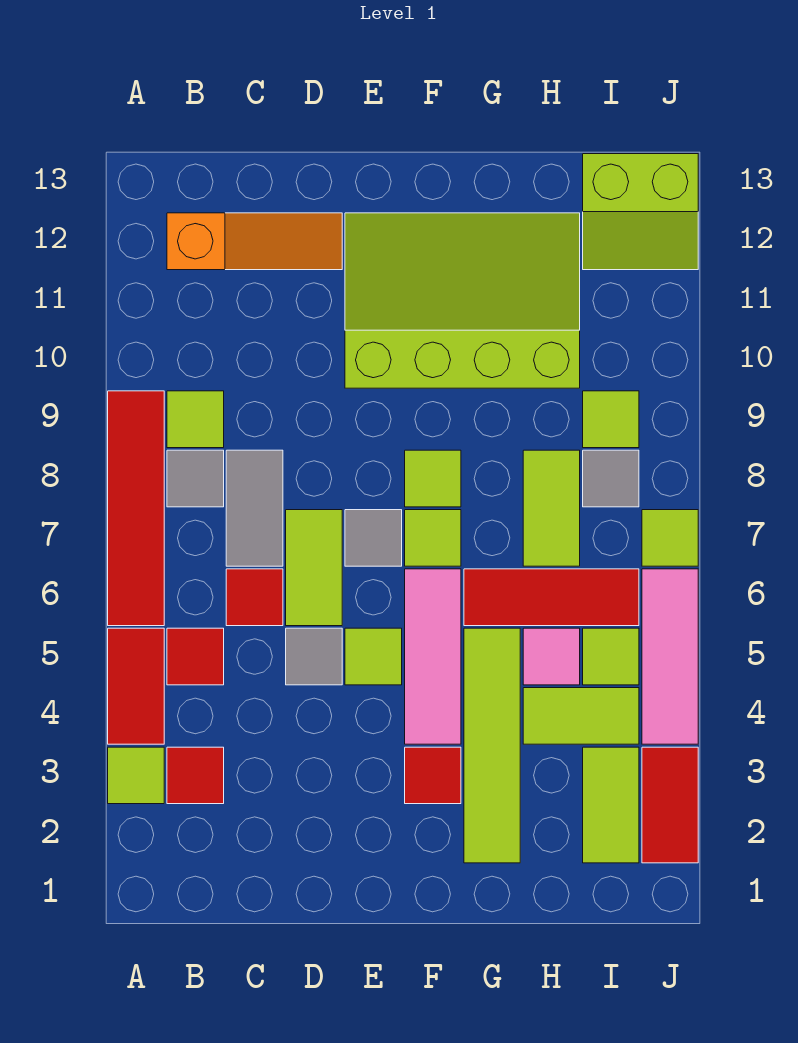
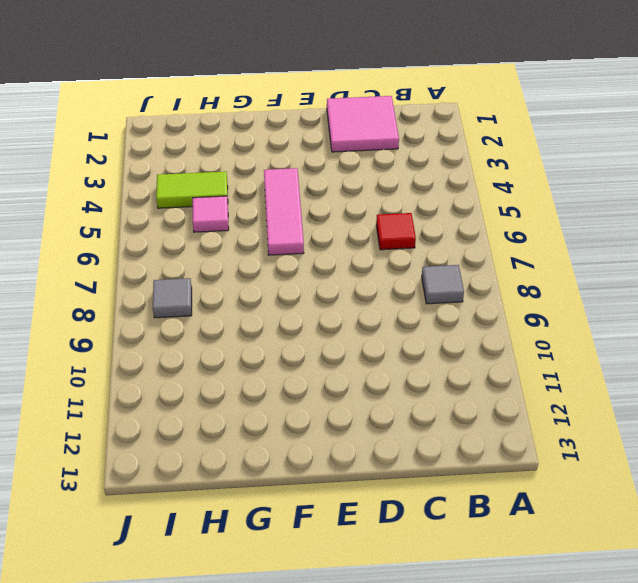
pink tile C1:D2 level 1 -> none
none -> lime tile A3 level 1
none -> red tile A4:A5 level 1
none -> red tile A6:A9 level 1
none -> red tile B3 level 1

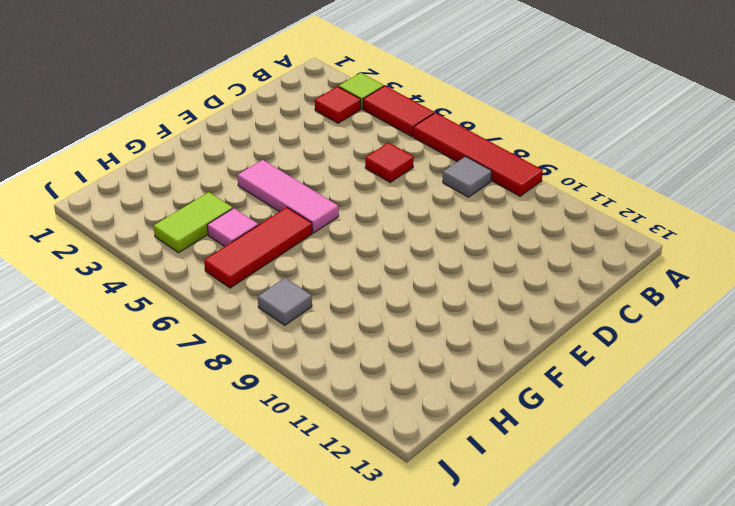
none -> red tile B5 level 1
none -> lime tile B9 level 1
none -> orange slope B12:D12 level 1 top B
none -> grey tile C7:C8 level 1

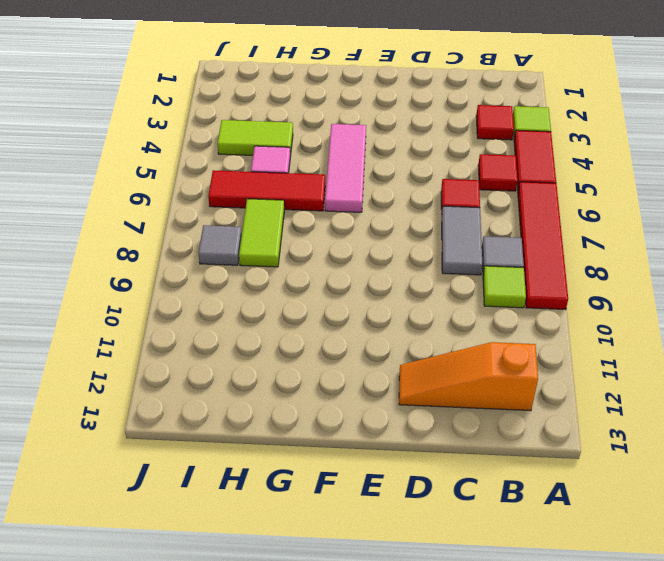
none -> grey tile D5 level 1
none -> lime tile D6:D7 level 1
none -> lime tile E5 level 1
none -> grey tile E7 level 1

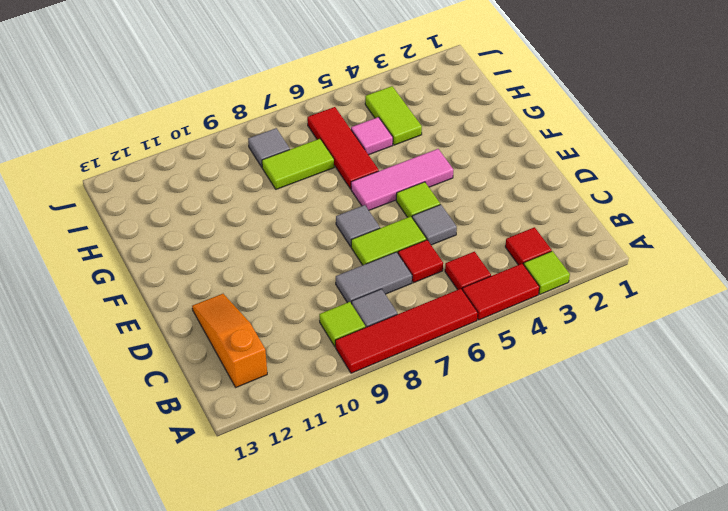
none -> lime slope E10:H12 level 1 top 10
none -> red tile F3 level 1
none -> lime tile F7 level 1
none -> lime tile F8 level 1

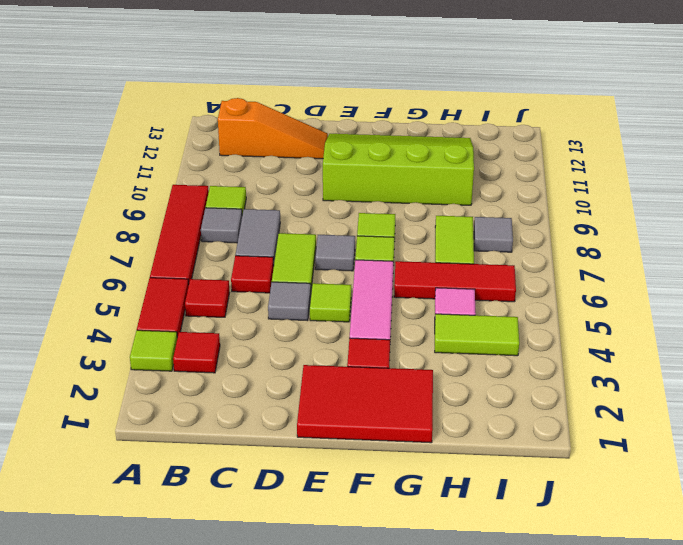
red tile E1:G2 level 1 -> lime tile G2:G5 level 1
none -> lime tile I2:I3 level 1
none -> lime tile I5 level 1
none -> lime tile I9 level 1
none -> lime slope I12:J13 level 1 top 13

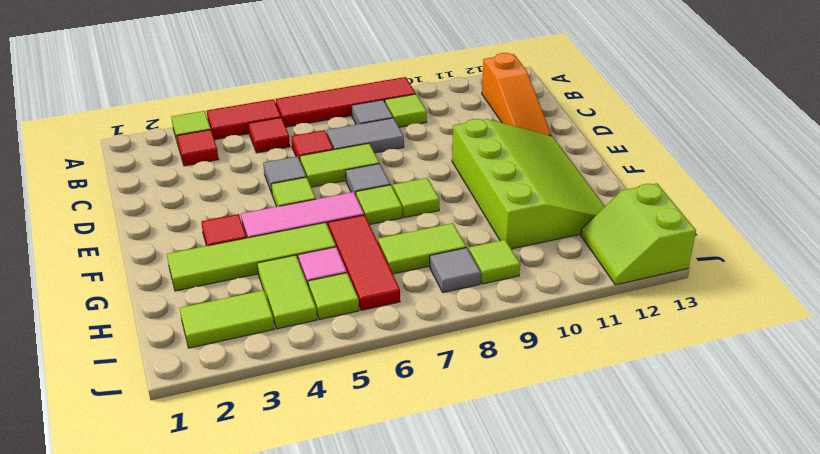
none -> red tile J2:J3 level 1
none -> pink tile J4:J6 level 1
none -> lime tile J7 level 1

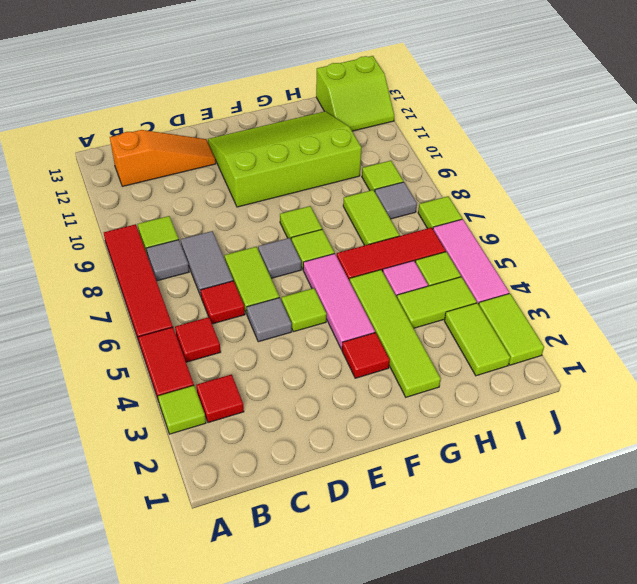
lime tile J2:J3 level 1 -> red tile J2:J3 level 1

